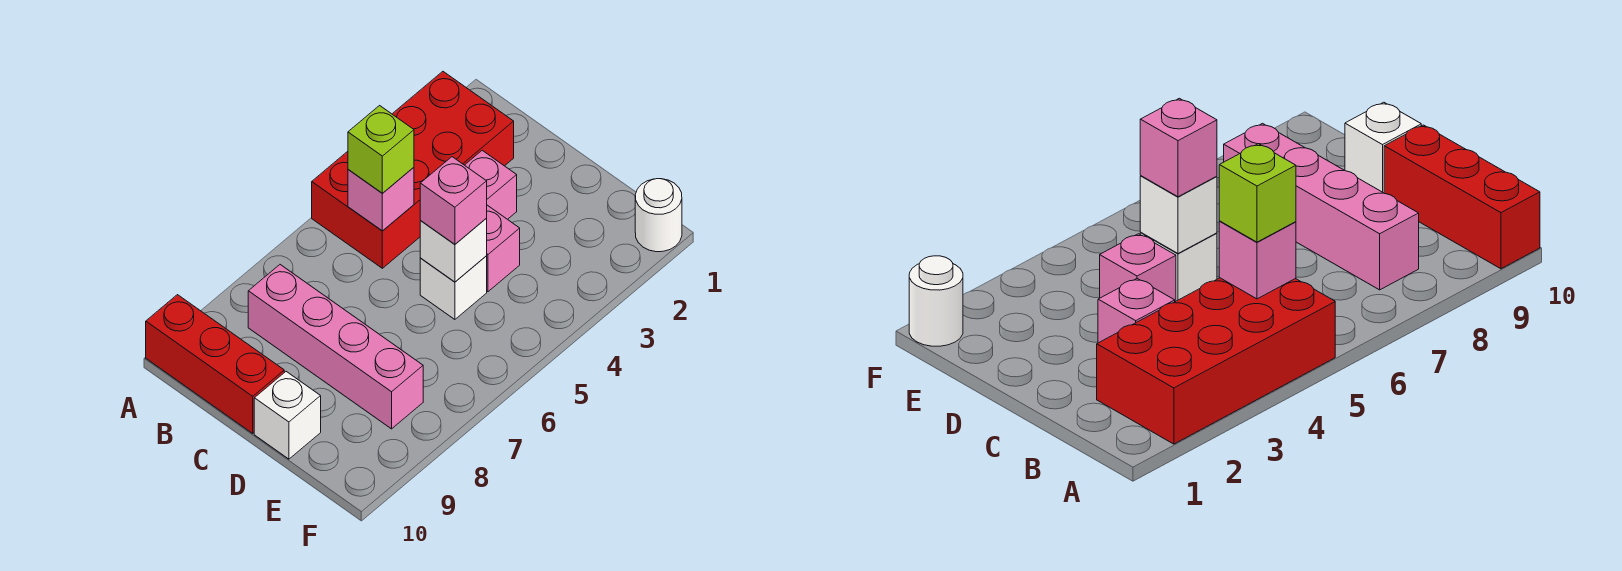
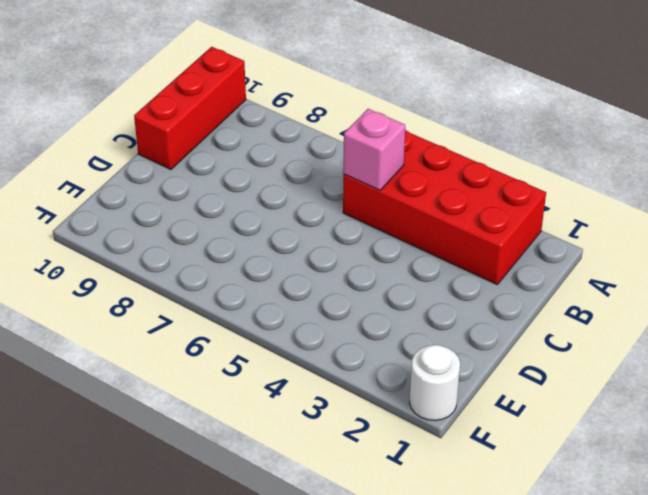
none -> pink brick B8:E8 level 1
none -> pink brick C3 level 1
none -> pink brick D4 level 1

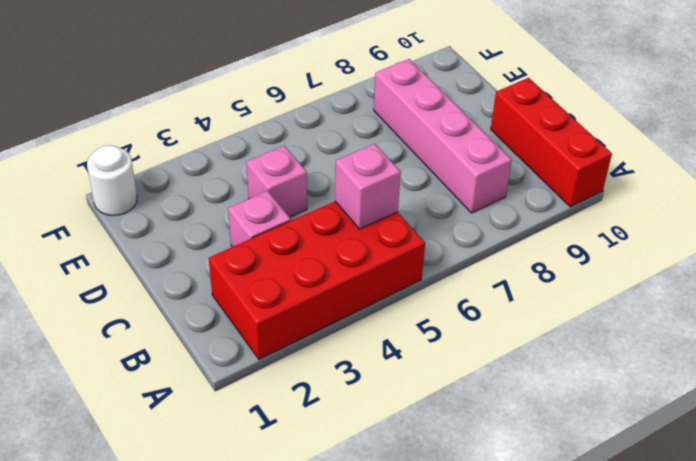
none -> white brick D5 level 1
none -> white brick D10 level 1
none -> white brick D5 level 2

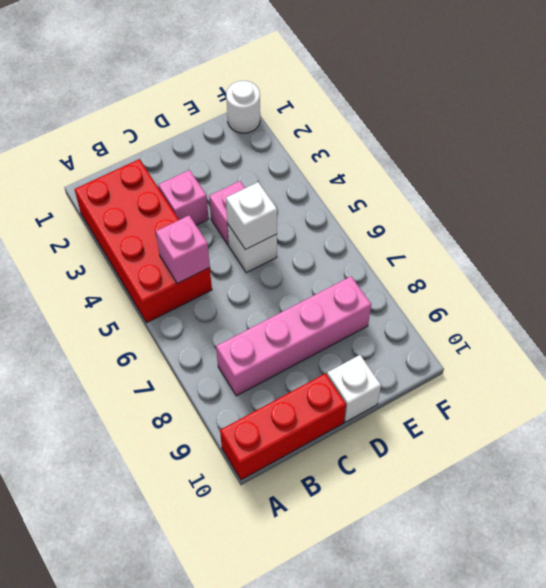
none -> lime brick B5 level 3
none -> pink brick D5 level 3

